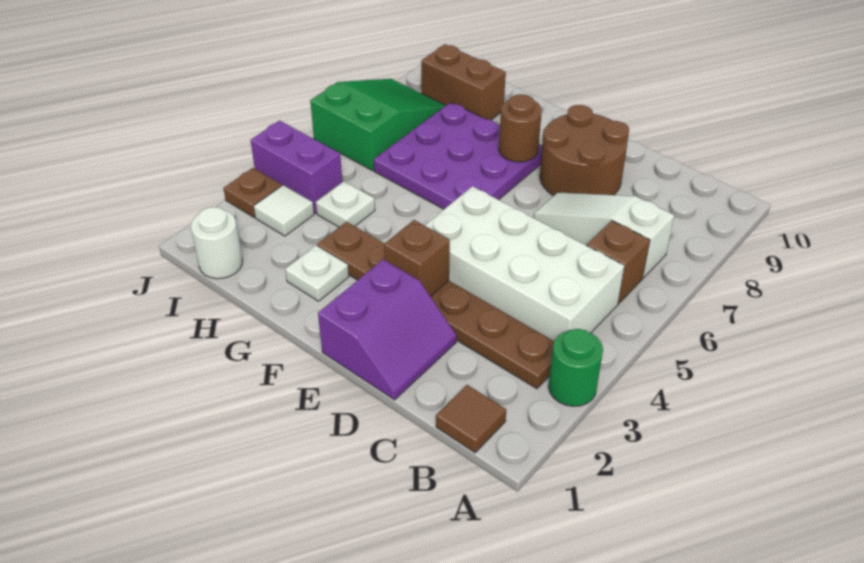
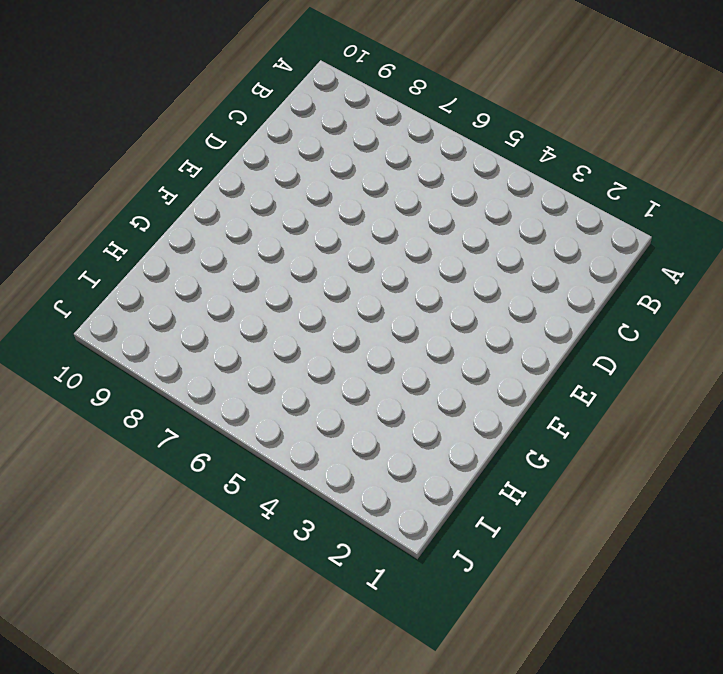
none -> green round brick A3 level 1
none -> brown tile B1 level 1
none -> brown plate B3:G3 level 1

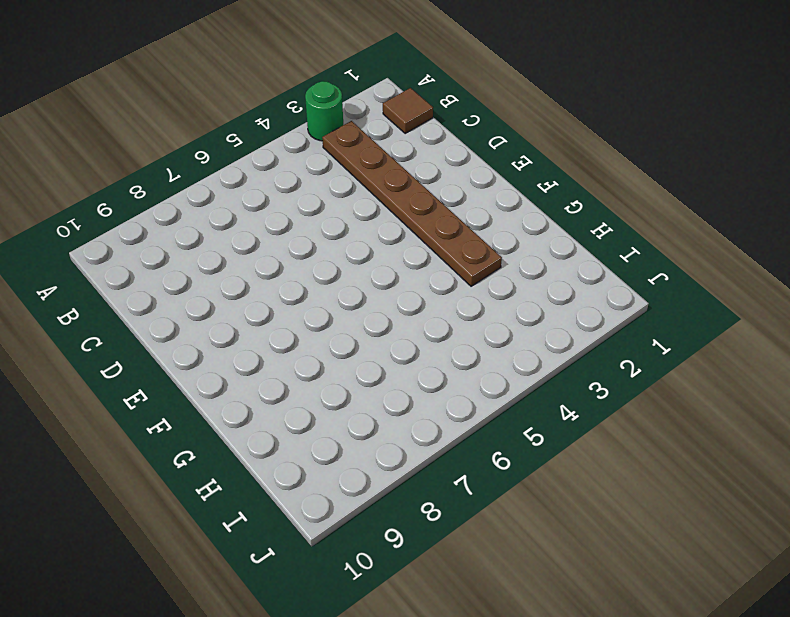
none -> white brick B4:E5 level 1
none -> brown brick B6 level 1
none -> white slope B7:D7 level 1 top B

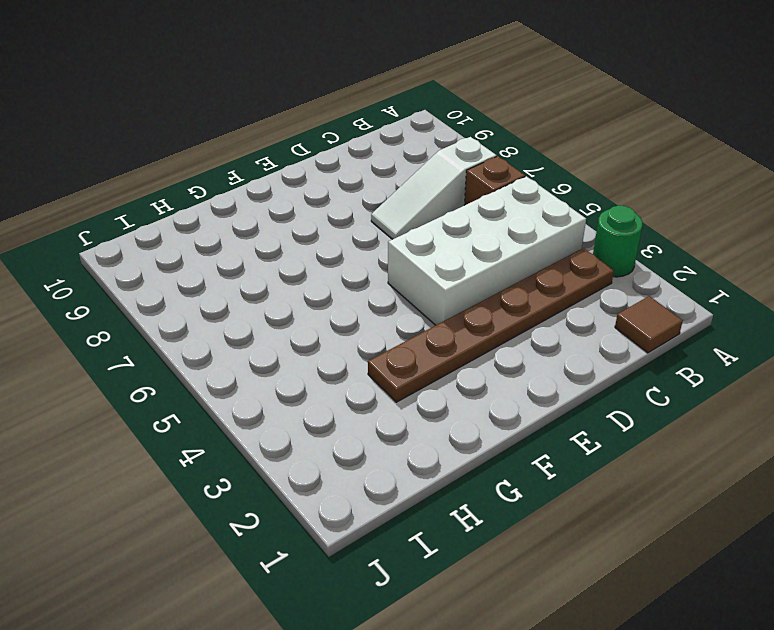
none -> purple slope D1:E2 level 1 top E
none -> brown round brick D8:E9 level 1
none -> purple plate F6:H8 level 1

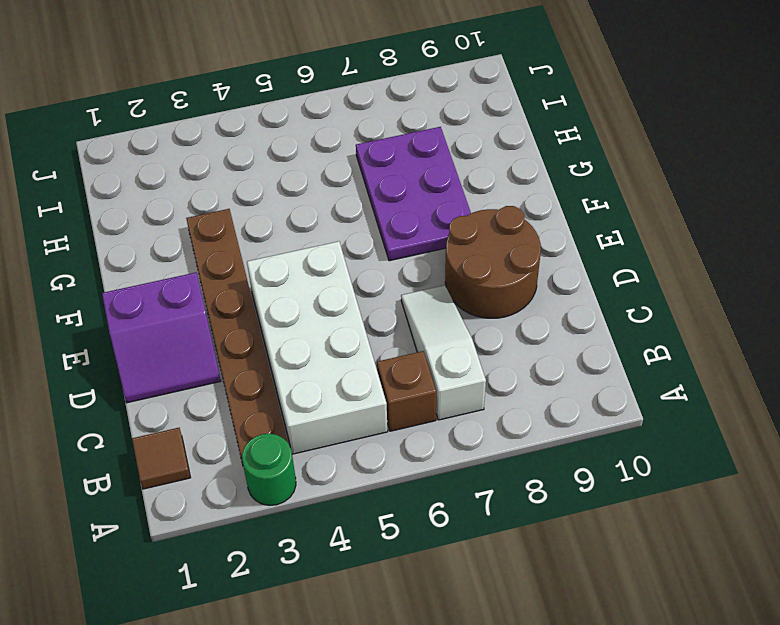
purple plate F7:H8 level 1 -> purple plate F6:H8 level 1
none -> white plate G2 level 1
none -> white plate H4 level 1
none -> brown brick H9:I9 level 1

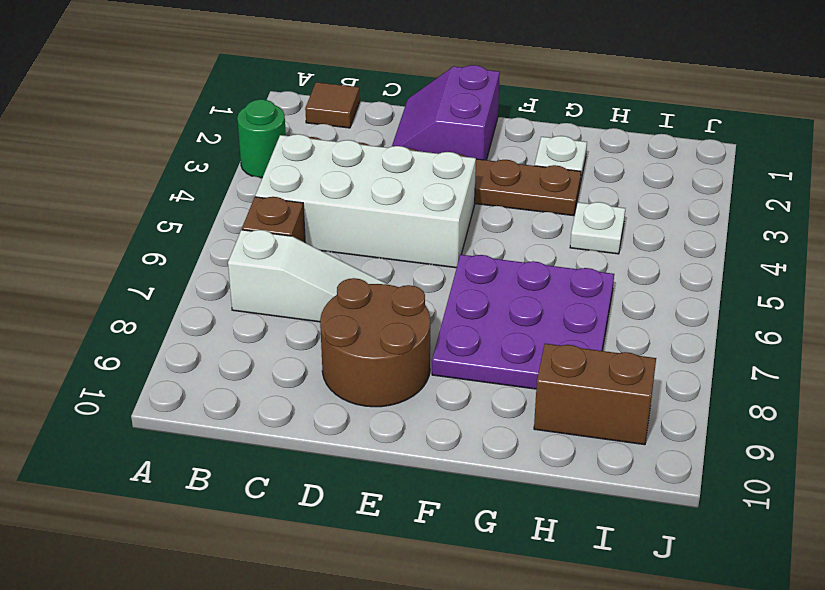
none -> white round brick I1 level 1
none -> white tile I3 level 1
none -> purple brick I4:J4 level 1

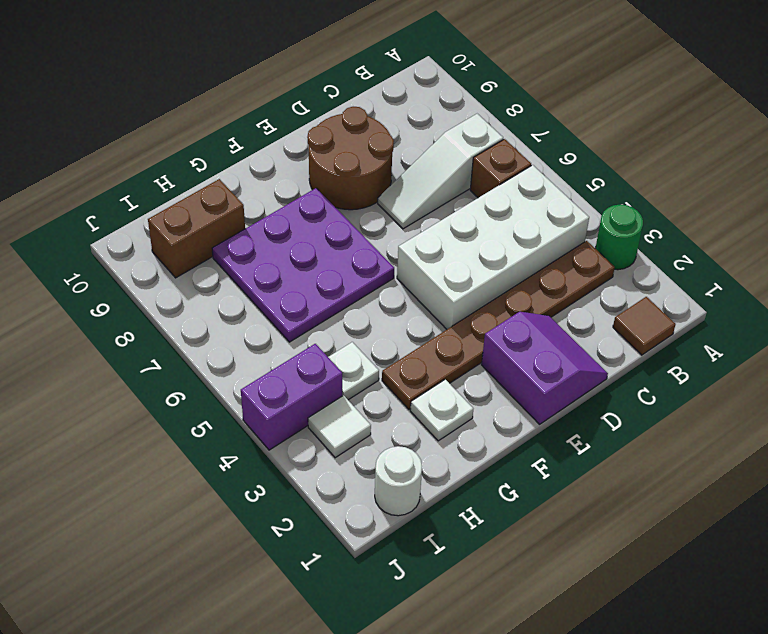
none -> green slope I6:J8 level 1 top 6
none -> brown plate J3 level 1
none -> brown brick E3 level 2

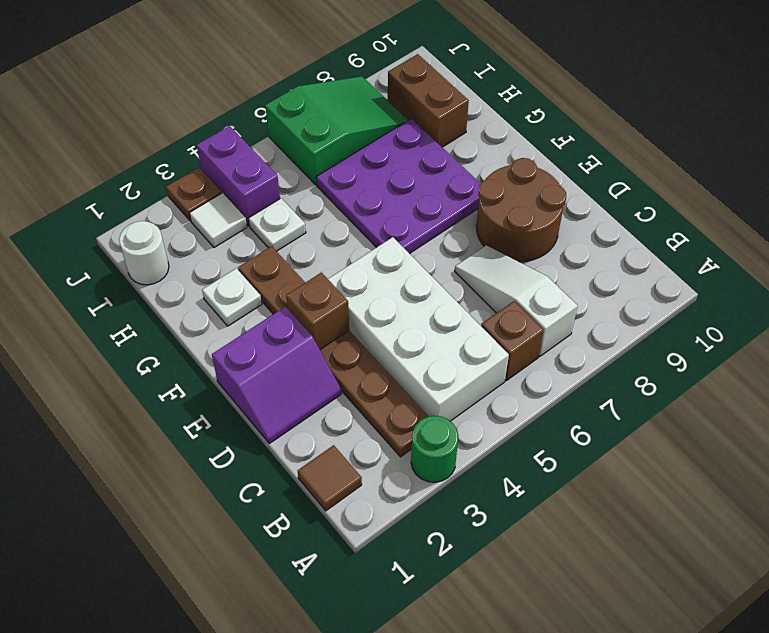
none -> brown round brick F8 level 2

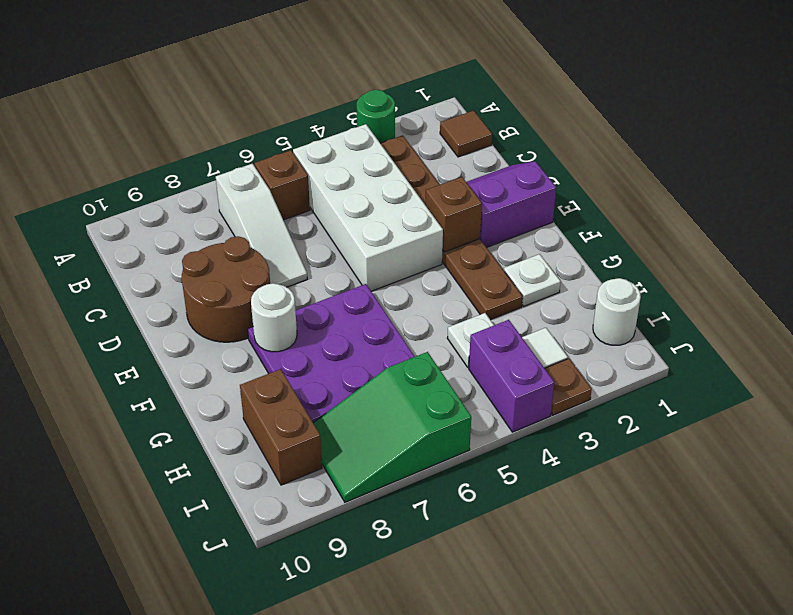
white round brick F8 level 2 -> brown round brick F8 level 2

